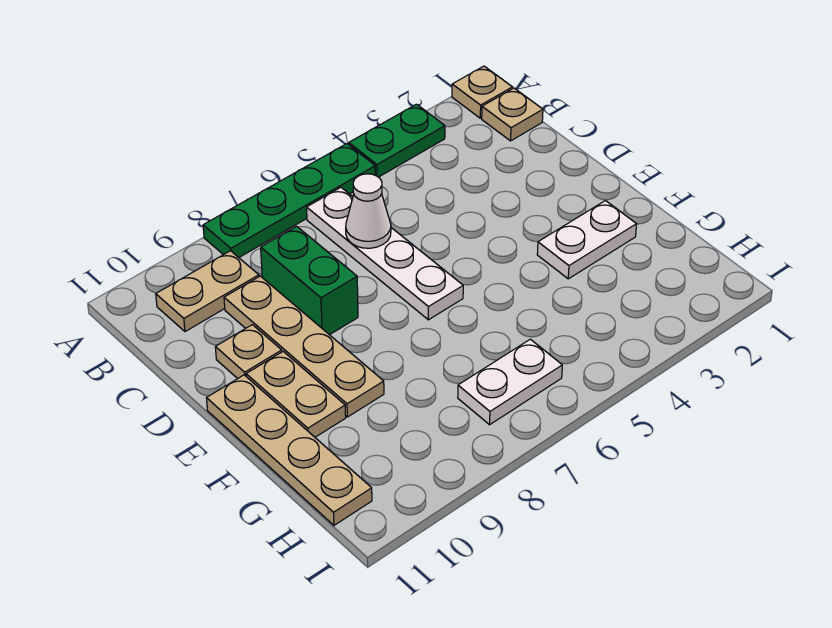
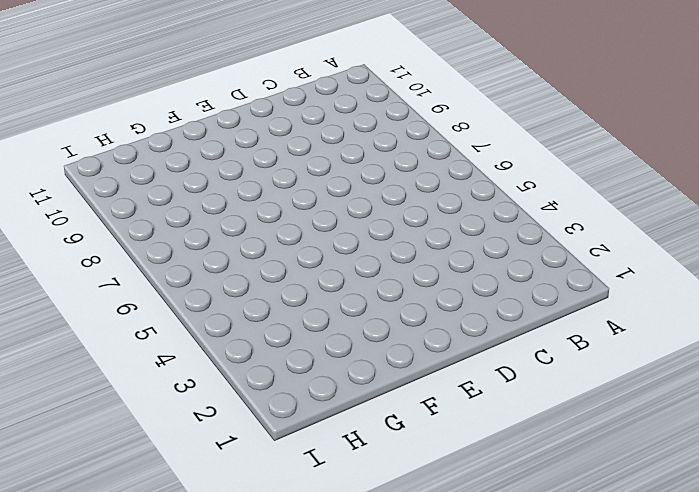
none -> tan plate A1 level 1
none -> green plate A3:A4 level 1
none -> green plate A5:A8 level 1

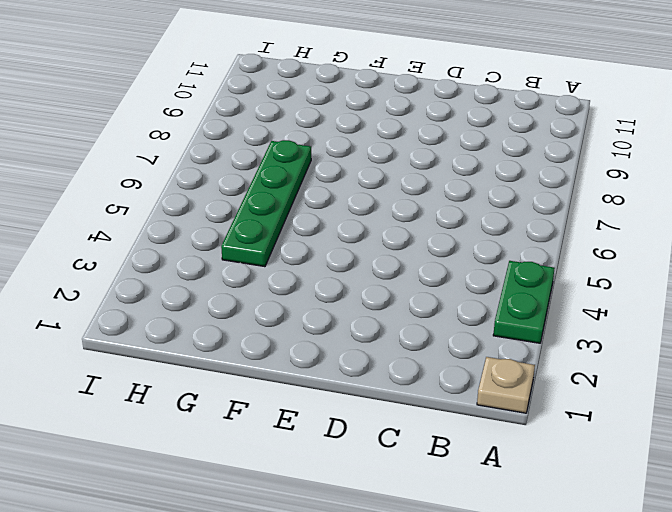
green plate G4:G7 level 1 -> green plate A5:A8 level 1
none -> tan plate B1 level 1
none -> white plate B6:E6 level 1
none -> tan plate B9:B10 level 1

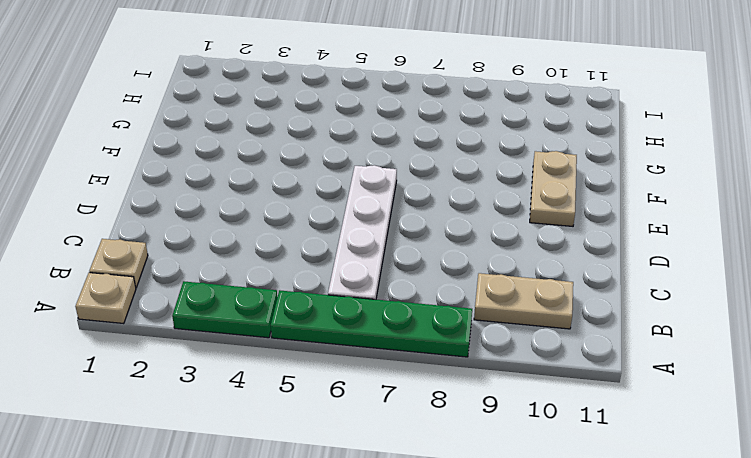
none -> green brick C8:D8 level 1
none -> tan plate C9:F9 level 1
none -> tan plate D10 level 1

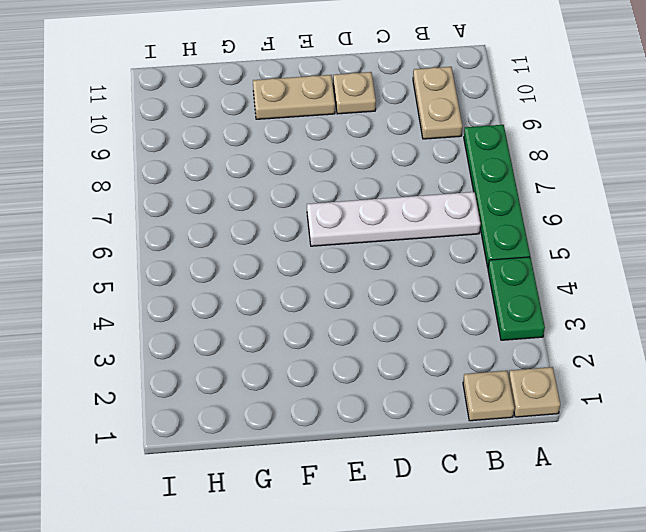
none -> green brick C8:D8 level 1
none -> tan plate C9:F9 level 1
none -> tan plate E11:H11 level 1

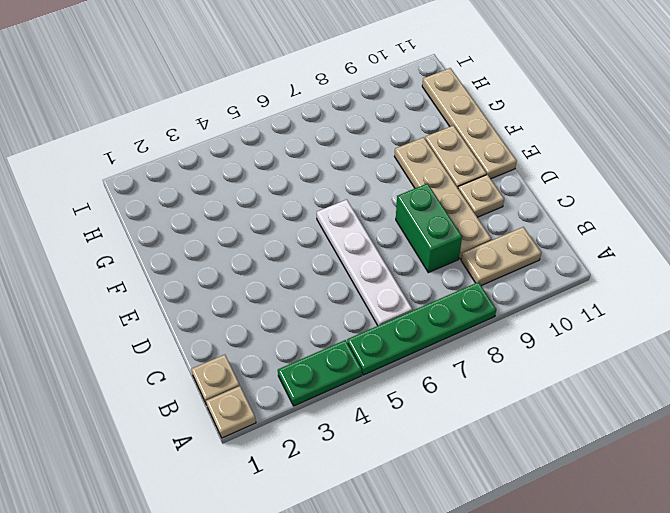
none -> white plate F2:F3 level 1
none -> white plate H6:H7 level 1
none -> white cone C6 level 2

